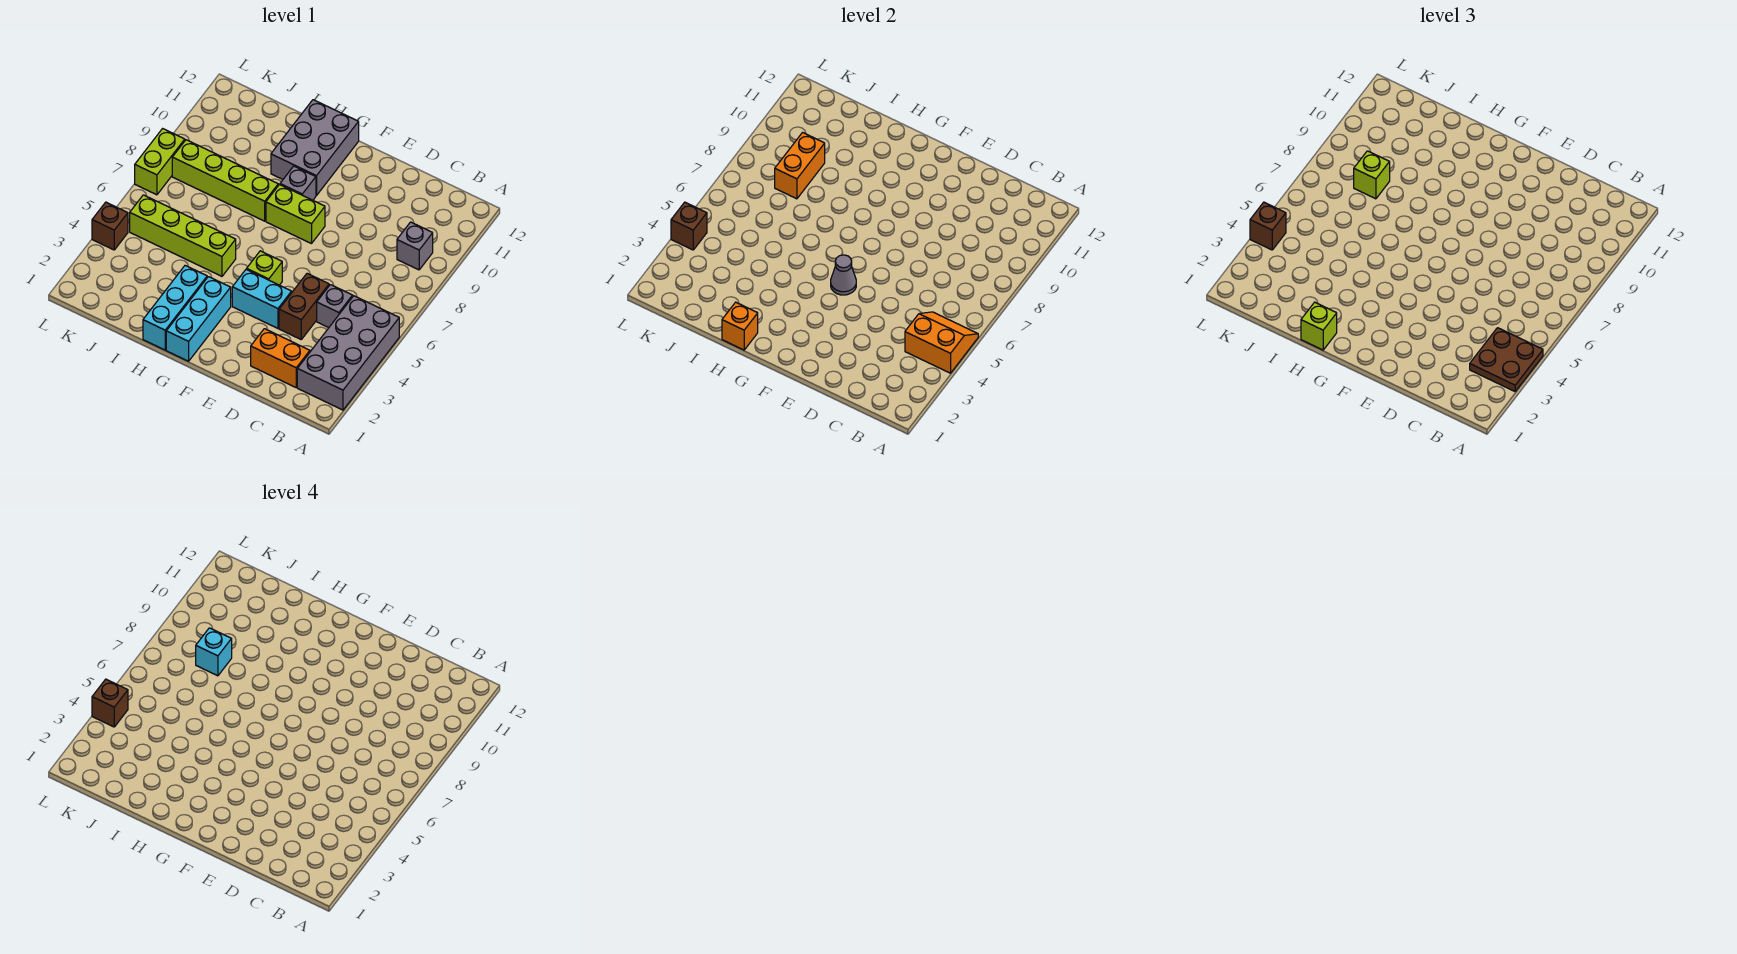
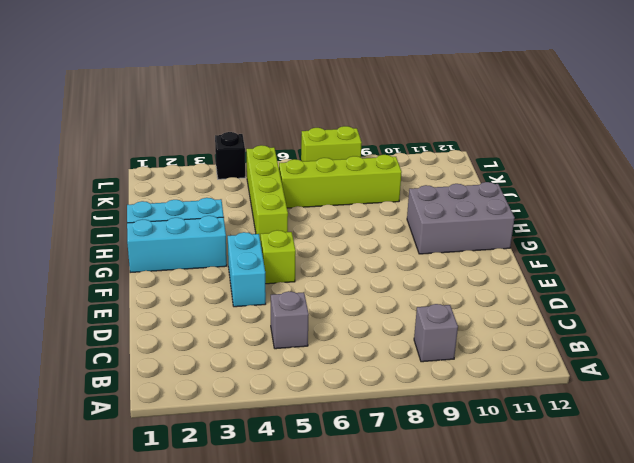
lime brick J6:J9 level 1 -> lime brick H8:K8 level 1
black brick L4 level 1 -> brown brick L4 level 1
none -> grey brick A2:B5 level 1
none -> orange brick C2:D2 level 1
none -> brown brick D4:D5 level 1

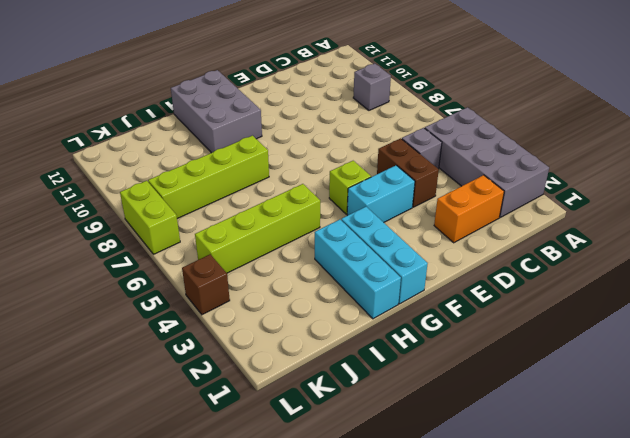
none -> lime brick F8:G8 level 1
none -> grey brick G9 level 1
none -> orange slope A4:B5 level 2 top 4

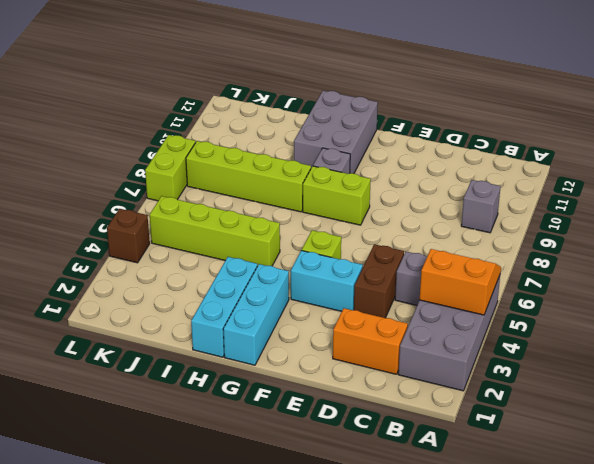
none -> grey cone F5 level 2
none -> orange brick H1 level 2
none -> orange brick J8:J9 level 2

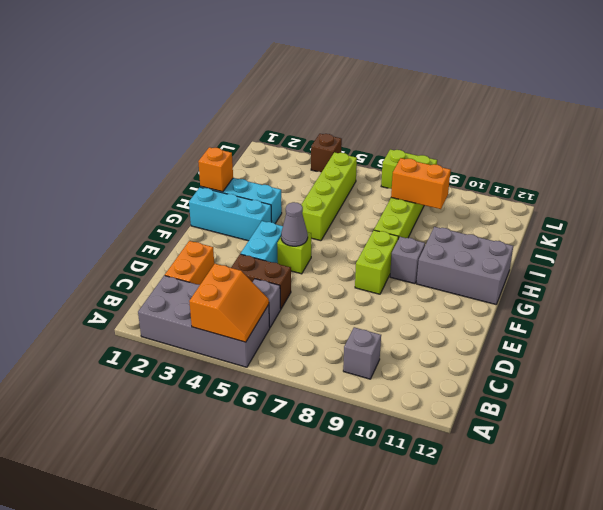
none -> brown brick L4 level 2
none -> brown plate A3:B4 level 3
none -> lime brick H1 level 3

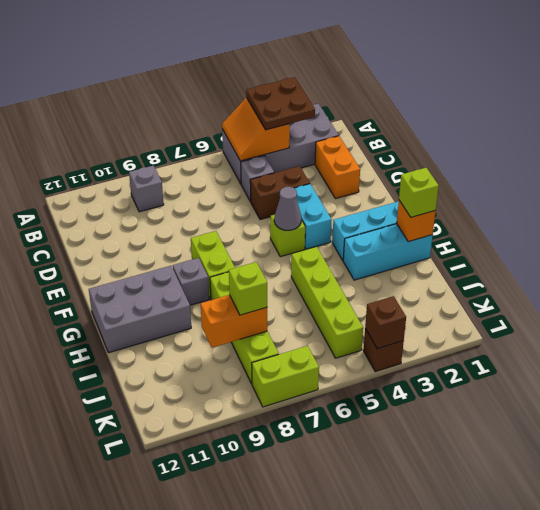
none -> brown brick L4 level 3
none -> cyan brick J8 level 4
none -> brown brick L4 level 4

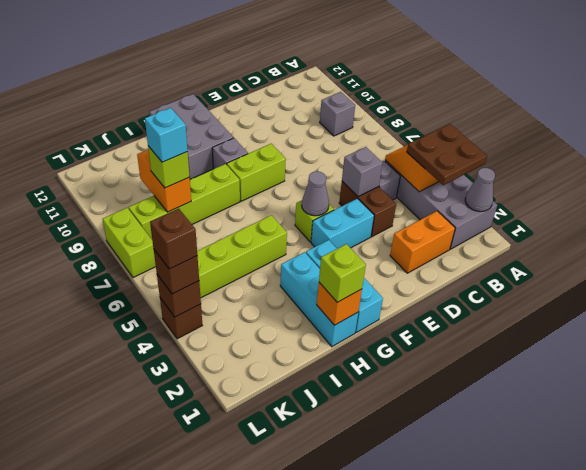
grey cone A2 level 2 -> none
grey brick D5 level 2 -> none

